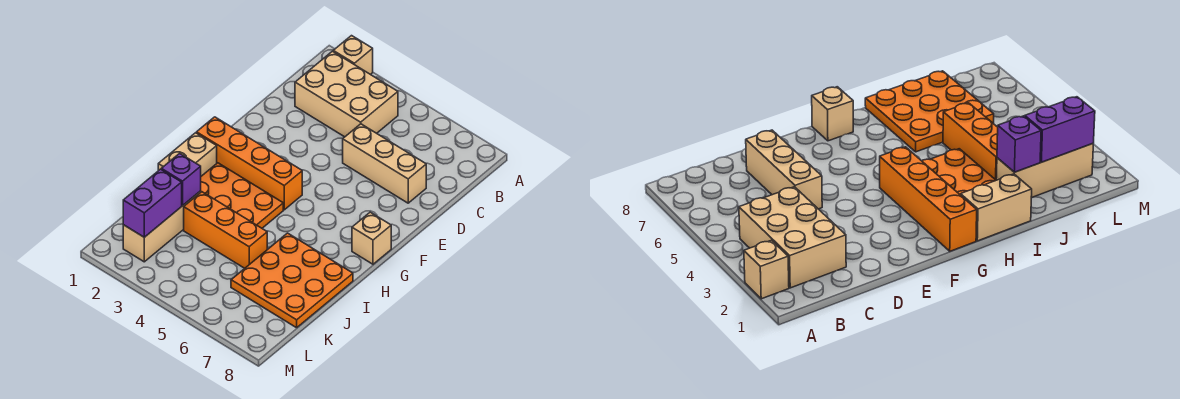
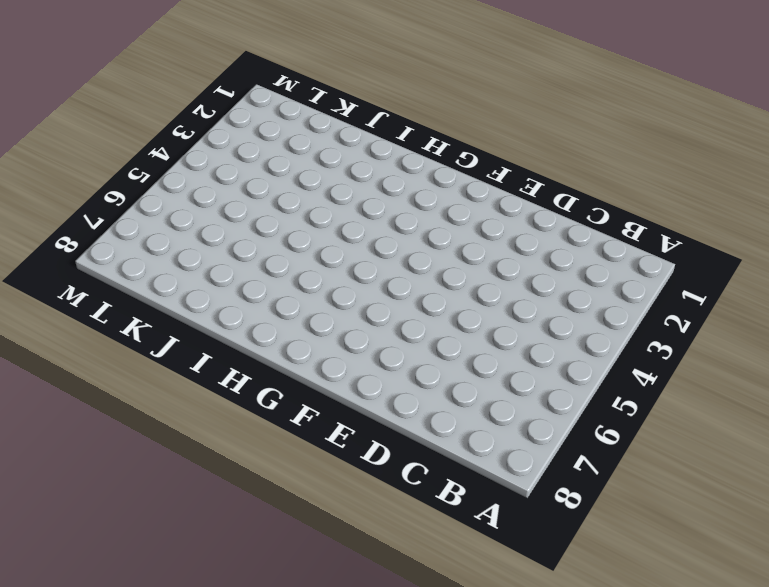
none -> tan brick A2 level 1
none -> tan brick B2:C4 level 1
none -> tan brick D5:D7 level 1

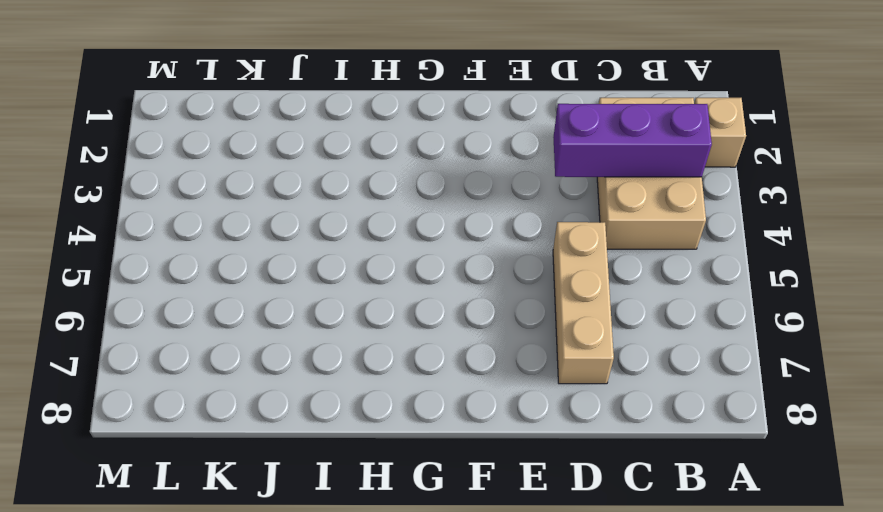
purple brick B3:D3 level 2 -> none
none -> orange brick G1:G4 level 1
none -> tan brick G8 level 1
none -> tan brick H1:I1 level 1

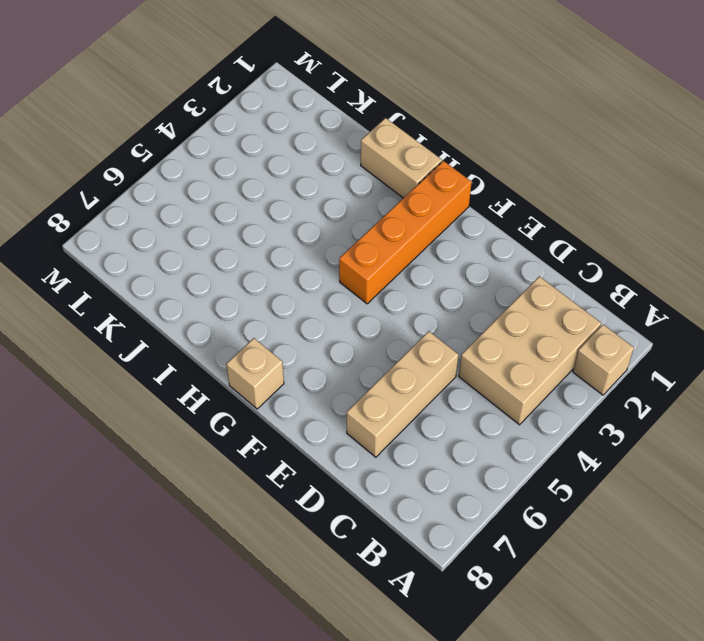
none -> orange plate H2:I4 level 1
none -> orange plate I6:K8 level 1
none -> tan brick J2:L2 level 1

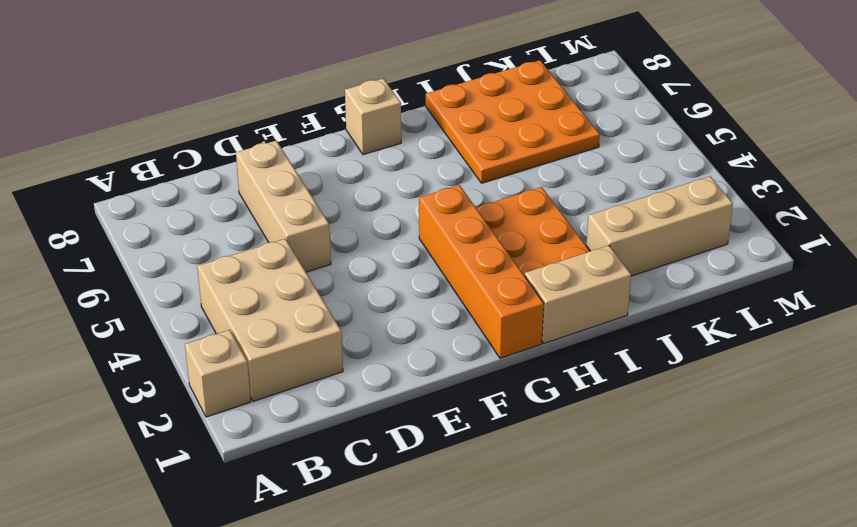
none -> orange brick J3:J5 level 1
none -> purple brick J2 level 2
none -> purple brick K2:L2 level 2

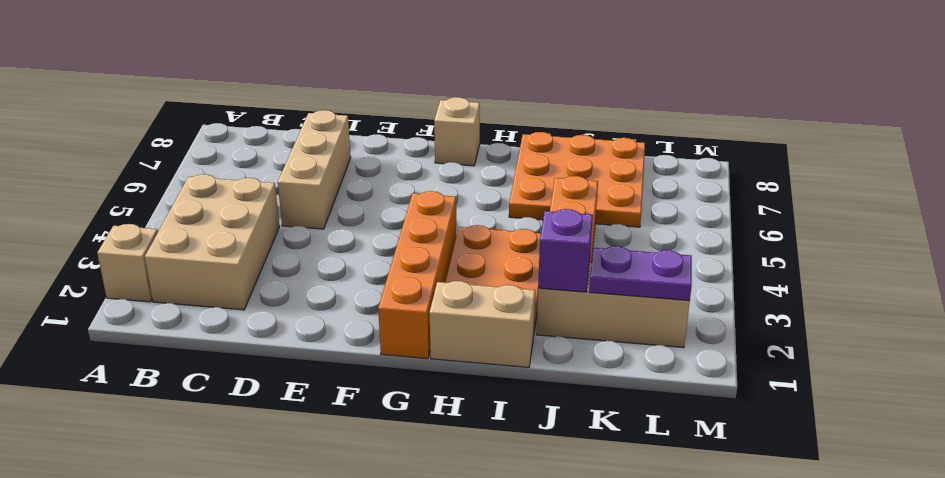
purple plate K2:L2 level 2 -> purple brick K2:L2 level 2

